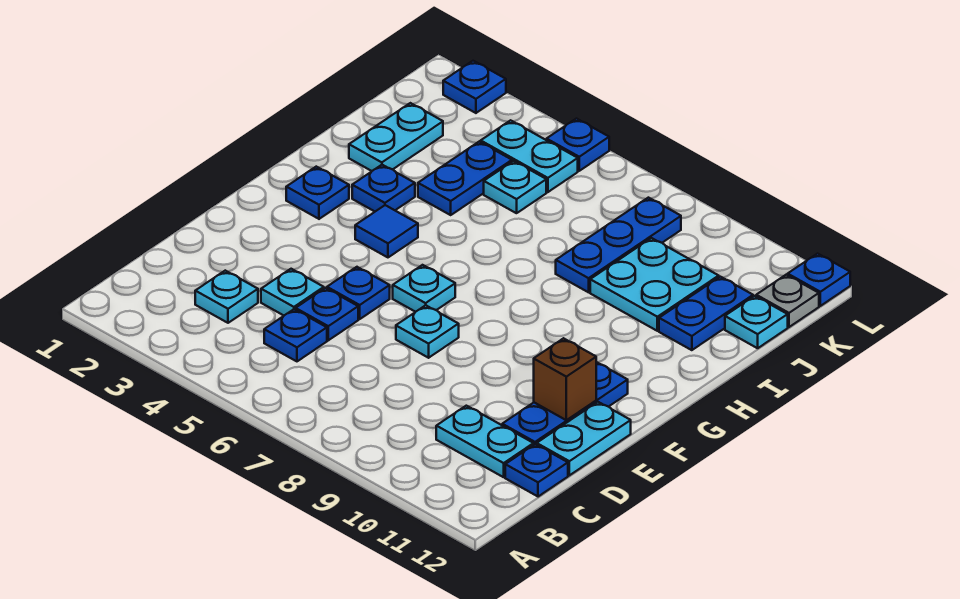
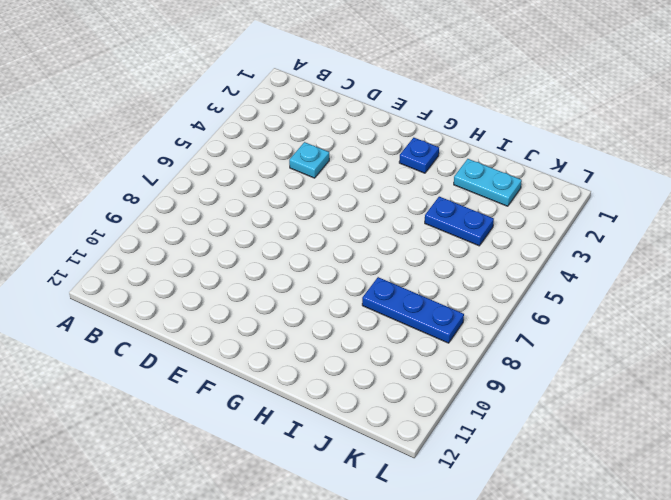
none -> cyan plate C3 level 1
none -> blue plate C5 level 1
none -> cyan plate C10:C11 level 1

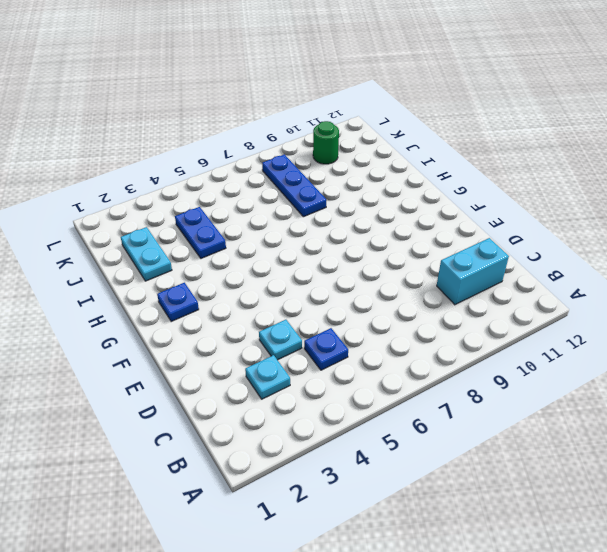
cyan brick C10:C11 level 1 -> cyan plate C10:C11 level 1
green round brick K10 level 1 -> none
none -> blue plate C12 level 1
none -> blue plate D5 level 1
none -> blue plate D11:F11 level 1

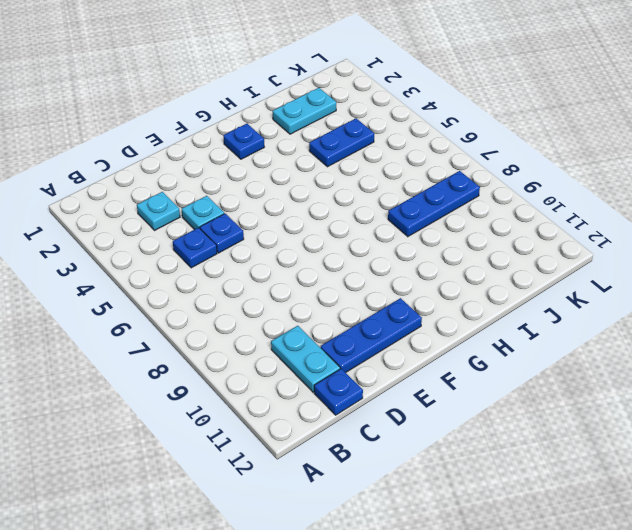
none -> cyan plate D12:E12 level 1
none -> blue plate E5 level 1
none -> cyan plate E7 level 1

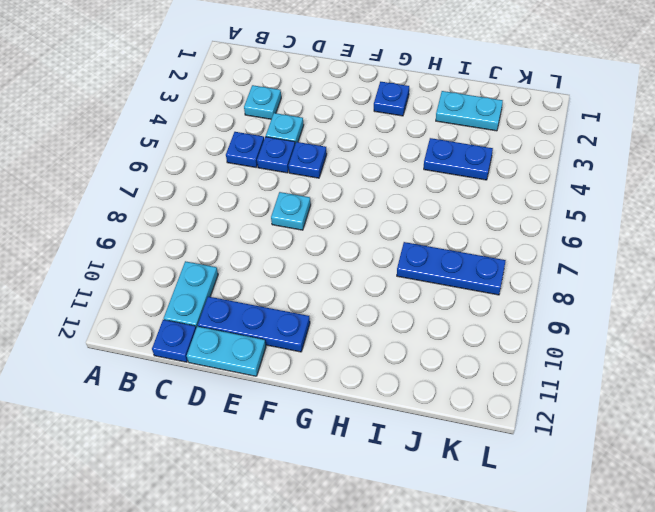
none -> cyan plate F6 level 1
none -> blue tile G4 level 1
none -> blue plate H3 level 1

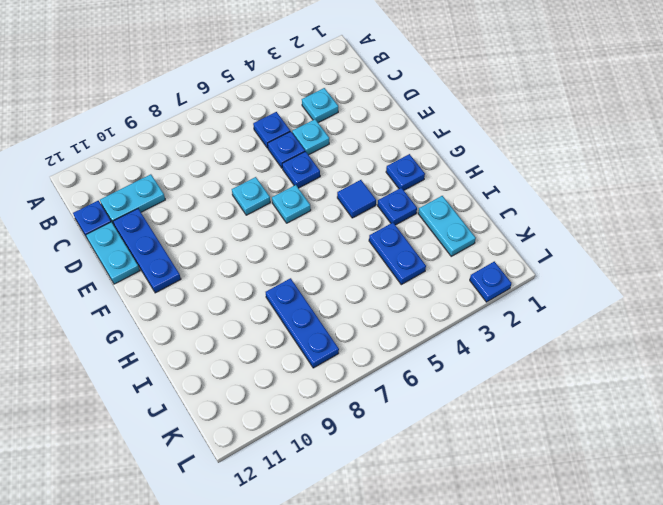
none -> cyan plate I9:J10 level 1
none -> blue plate I11:J11 level 1
none -> cyan plate J5 level 1

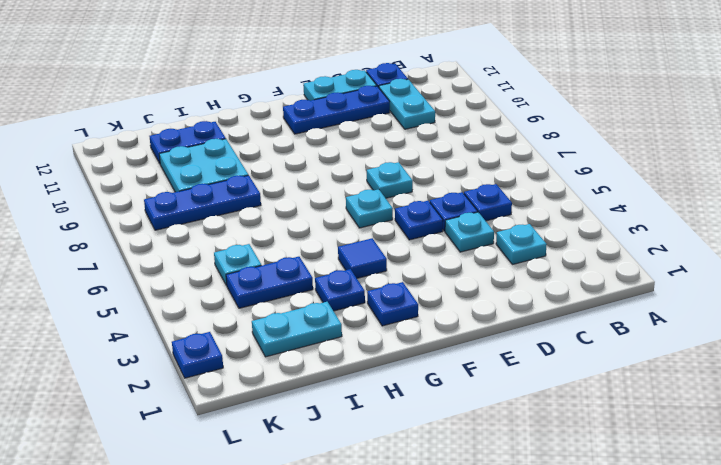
none -> cyan plate J12 level 1
none -> cyan plate K4:K5 level 1
none -> grey plate K12 level 1

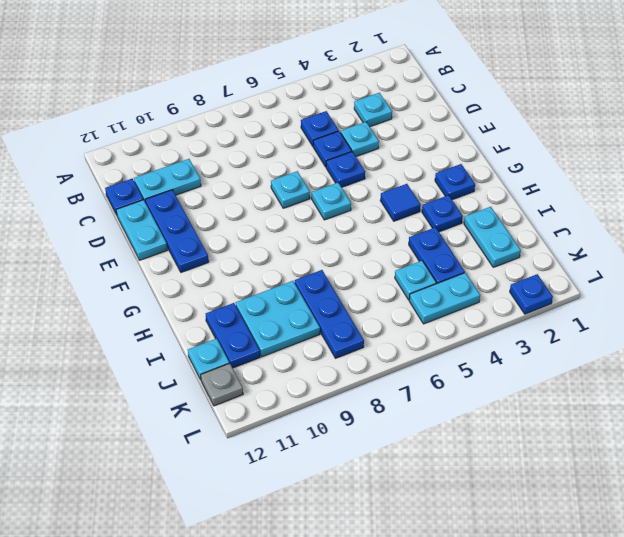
none -> blue plate L5 level 1
none -> blue plate L12 level 1
none -> brown brick E11 level 2

